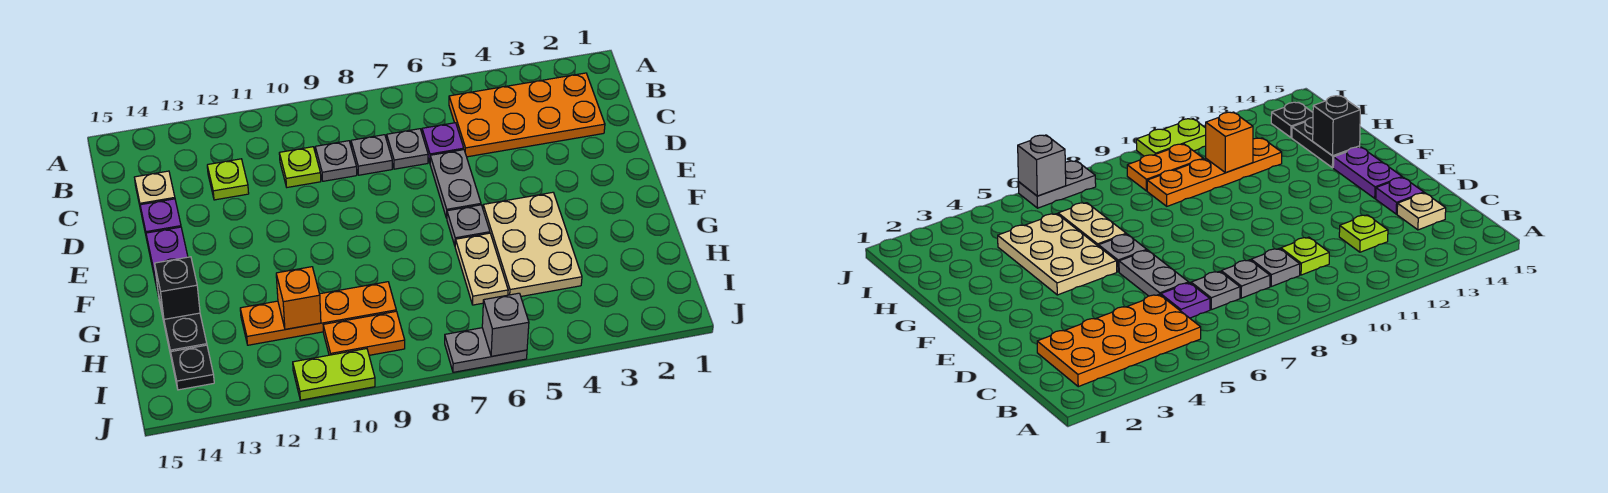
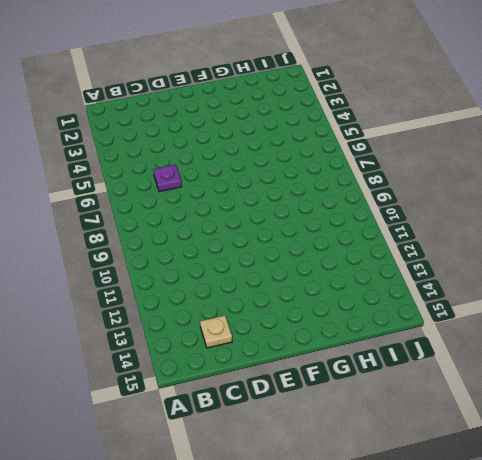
none -> orange plate B2:C5 level 1
none -> grey plate C7 level 1
none -> grey plate C8 level 1

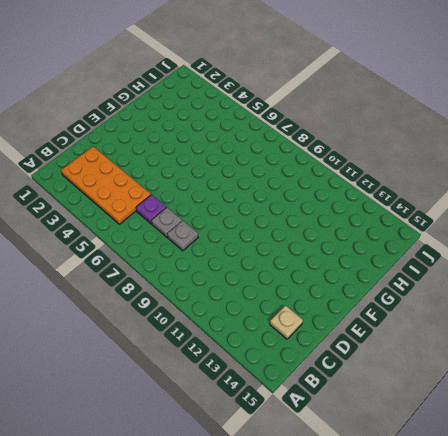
none -> grey plate C9 level 1
none -> lime plate C10 level 1
none -> lime plate C12 level 1

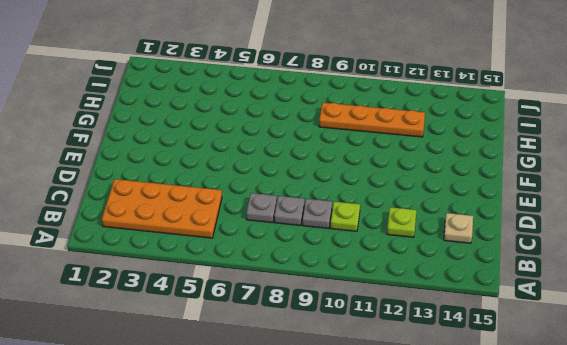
none -> purple plate C6 level 1
none -> grey plate D6:E6 level 1
none -> purple plate D14 level 1

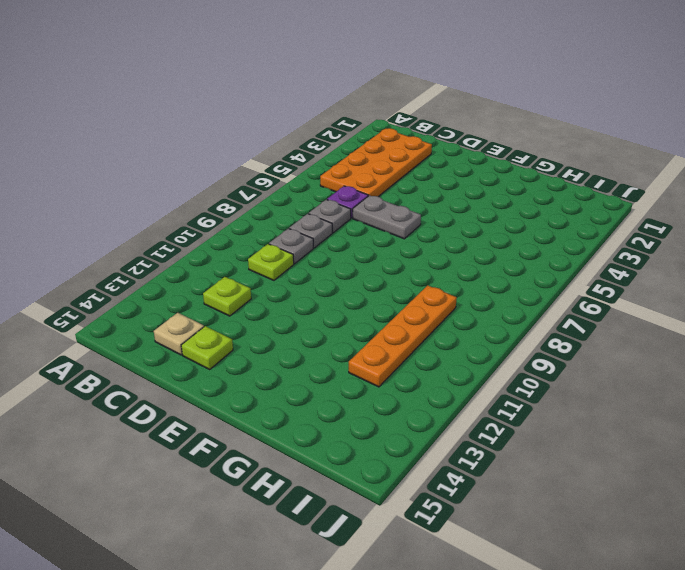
lime plate D14 level 1 -> purple plate D14 level 1
none -> purple plate E14:F14 level 1
none -> tan plate F4:H5 level 1
none -> grey plate F6 level 1

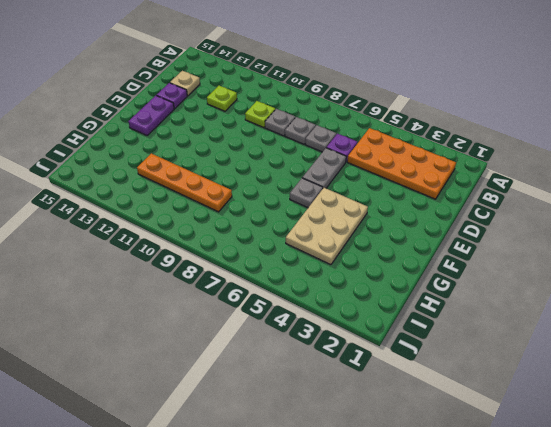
none -> tan plate G6:H6 level 1
none -> black plate G14:H14 level 1
none -> orange plate I9:I10 level 1

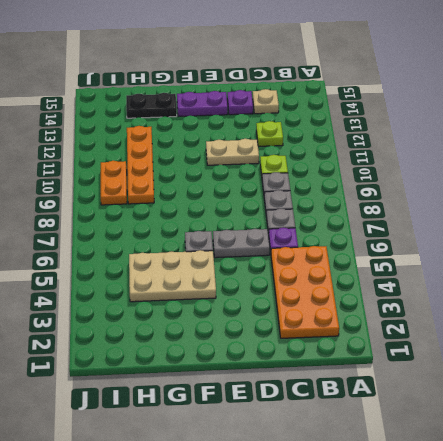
tan plate D11:E11 level 1 -> tan plate G6:H6 level 1
none -> black plate I14 level 1
none -> grey plate J6:J7 level 1
none -> lime plate J10:J11 level 1

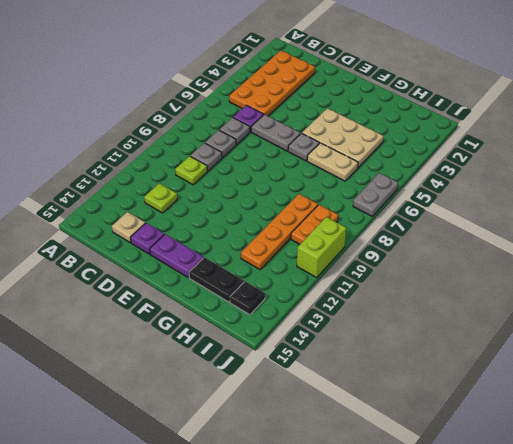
lime brick J10:J11 level 1 -> lime plate J10:J11 level 1
none -> black brick G14 level 2
none -> orange brick H11 level 2
none -> grey brick J6 level 2

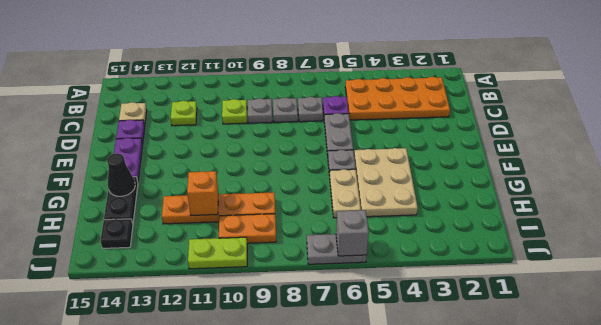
black cone G14 level 2 -> black brick G14 level 2

